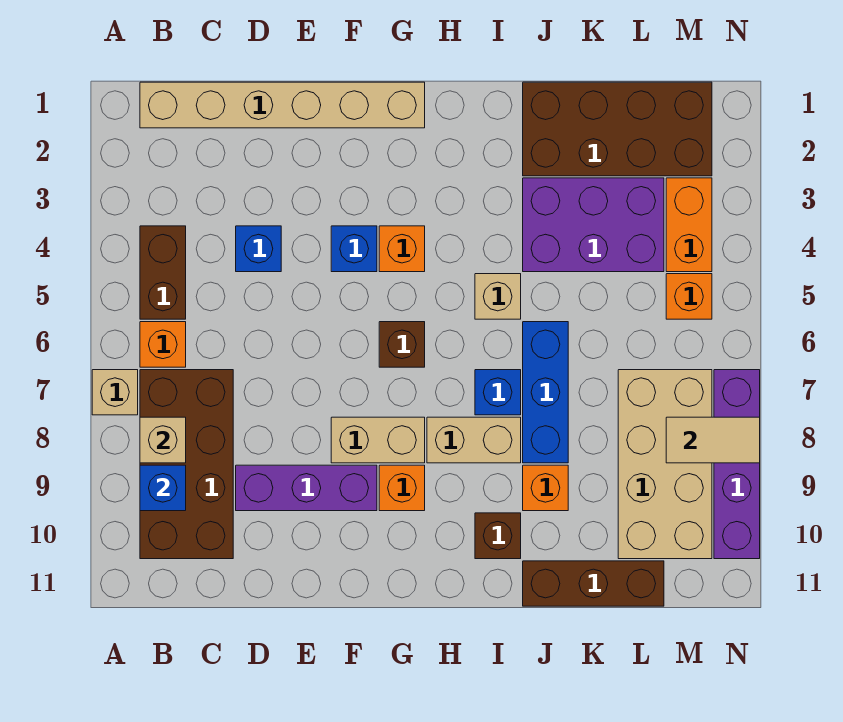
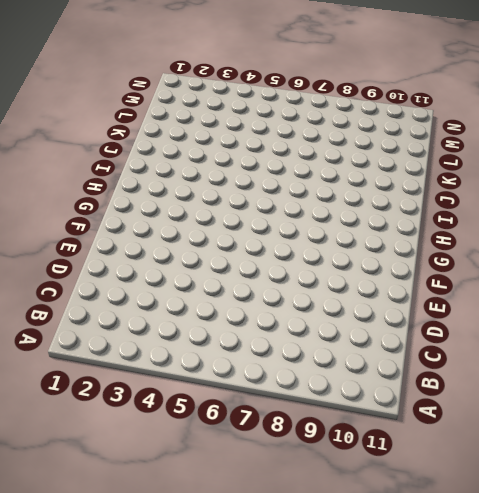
none -> tan brick A7 level 1
none -> tan brick B1:G1 level 1
none -> brown brick B4:B5 level 1

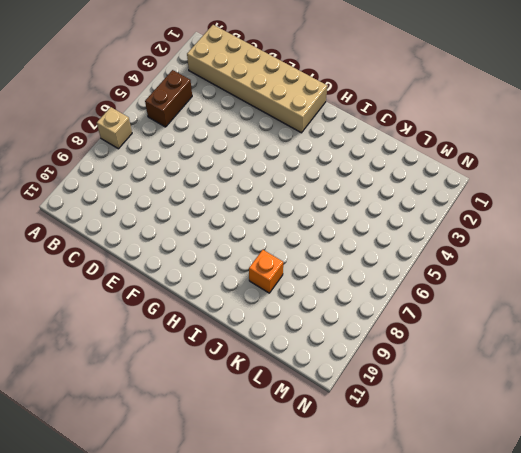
tan brick B1:G2 level 1 -> tan brick B1:G1 level 1
none -> orange brick B6 level 1
none -> brown brick B7:C10 level 1
none -> blue brick D4 level 1

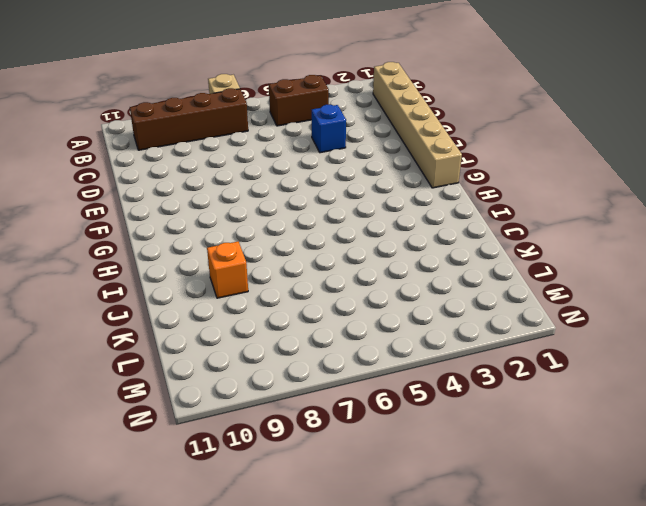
brown brick B7:B10 level 1 -> brown brick B7:C10 level 1
none -> orange brick B6 level 1
none -> purple brick D9:F9 level 1
none -> blue brick F4 level 1

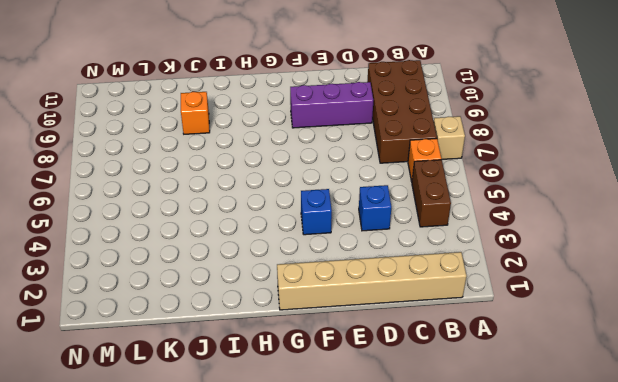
none -> tan brick F8:G8 level 1
none -> orange brick G4 level 1
none -> brown brick G6 level 1

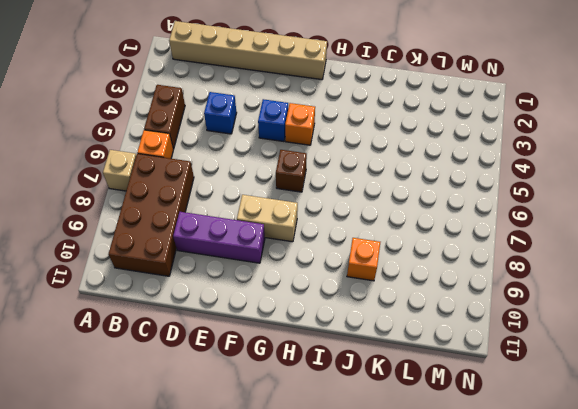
none -> orange brick G9 level 1
none -> tan brick H8:I8 level 1
none -> tan brick I5 level 1

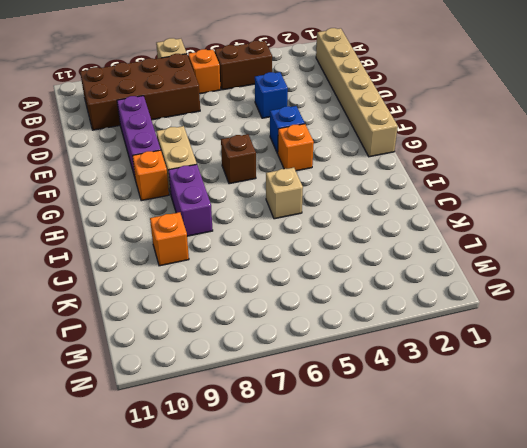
purple brick H8:I8 level 1 -> tan brick H8:I8 level 1
none -> blue brick I7 level 1
none -> brown brick I10 level 1
none -> brown brick J1:M2 level 1

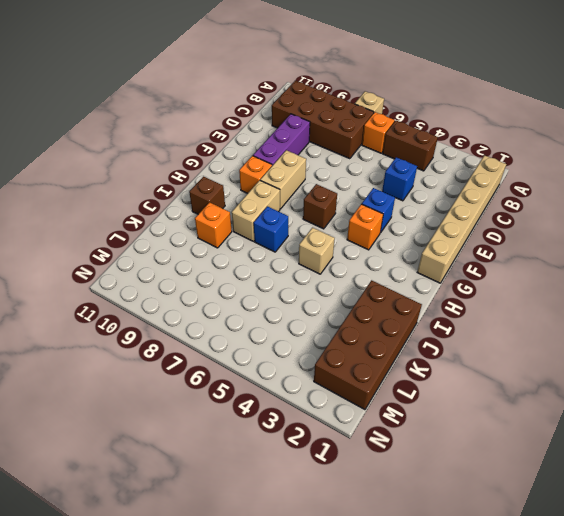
none -> purple brick J3:L4 level 1
none -> blue brick J6:J8 level 1
none -> brown brick J11:L11 level 1

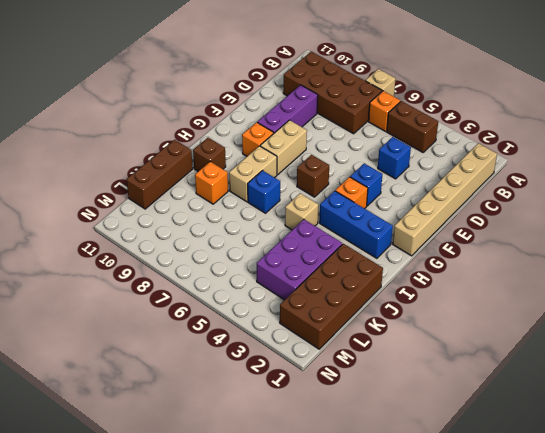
blue brick H2:H4 level 1 -> blue brick J6:J8 level 1
none -> tan brick L7:M10 level 1
none -> orange brick M3:M4 level 1
none -> orange brick M5 level 1

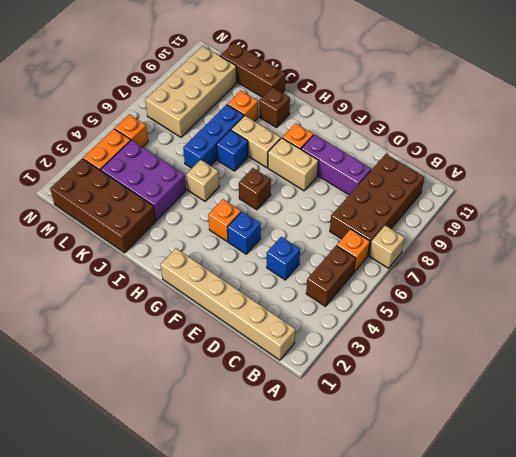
none -> purple brick N7:N10 level 1
none -> tan brick B8 level 2
none -> blue brick B9 level 2

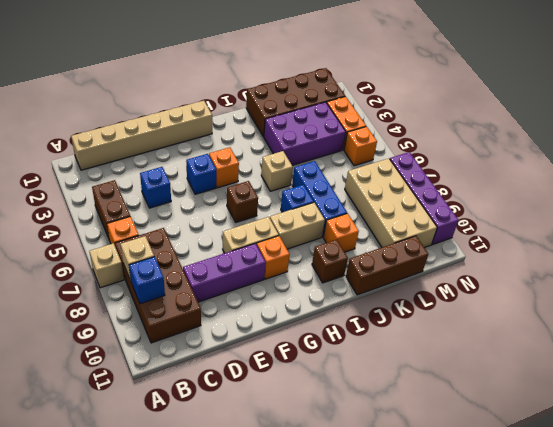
none -> tan tile M8:N8 level 2

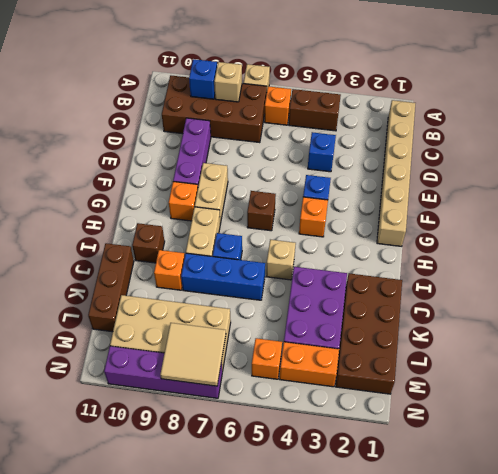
tan tile M7:N8 level 2 -> tan tile M8:N8 level 2

